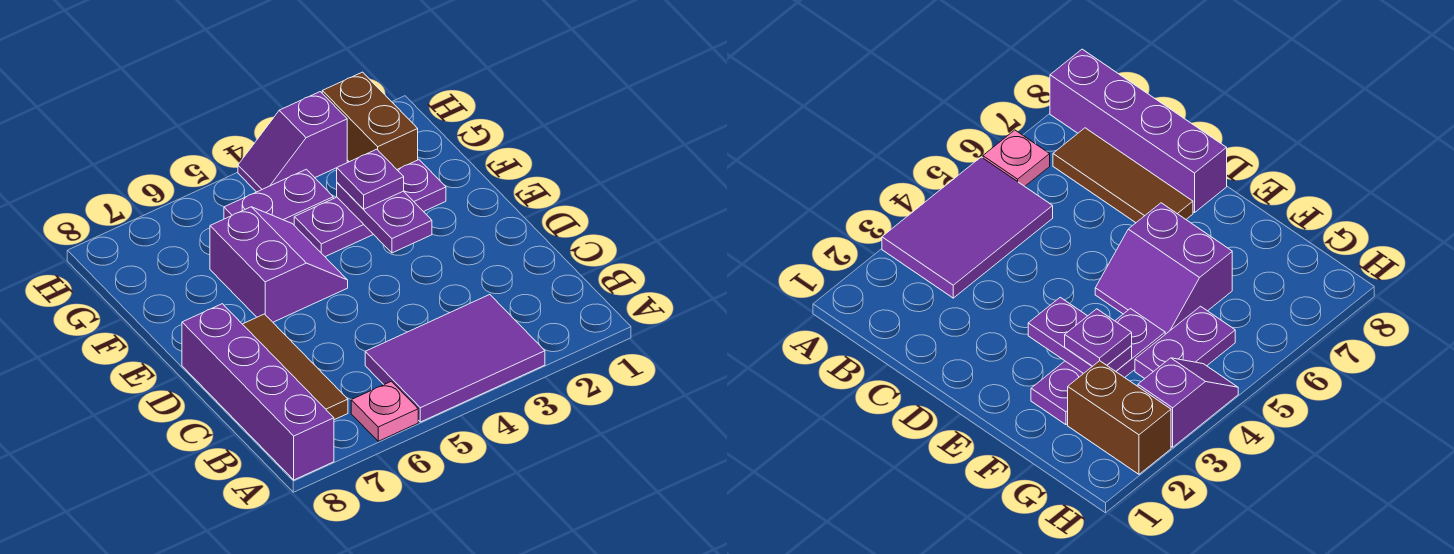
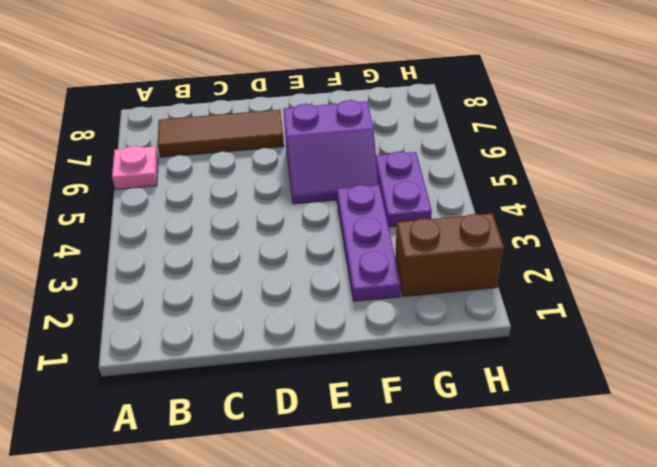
none -> purple tile A3:B5 level 1
none -> purple brick A8:D8 level 1

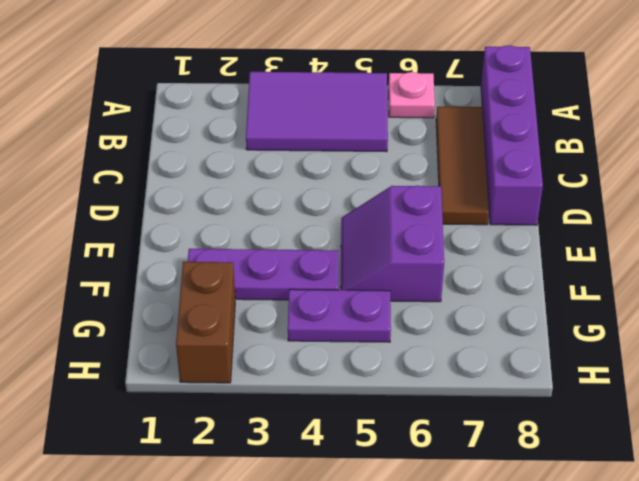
none -> purple slope H3:H4 level 1 top 3
none -> purple plate E3:F3 level 2

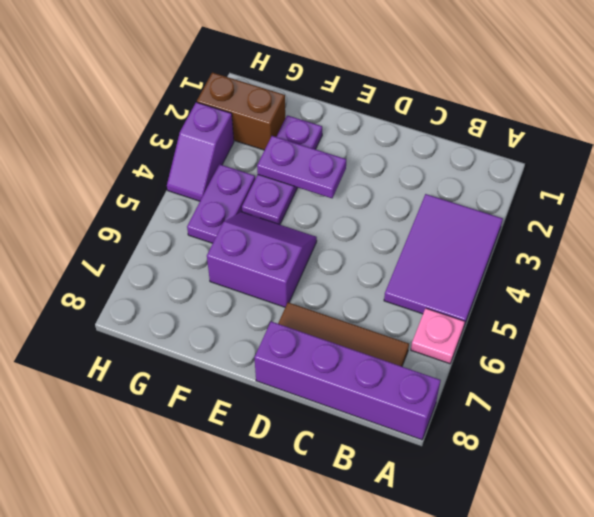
none -> purple plate F3 level 3

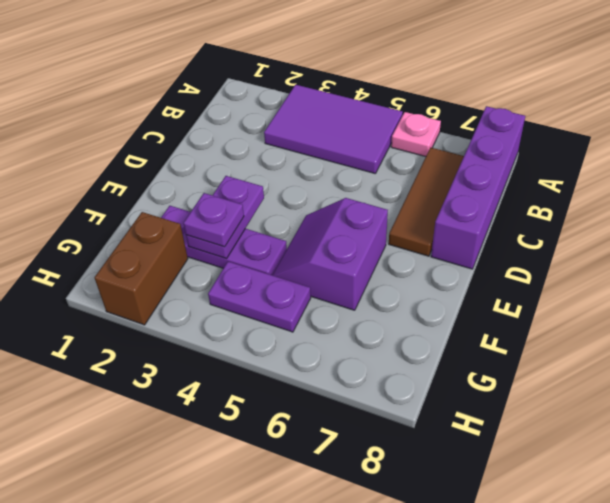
none -> purple slope H3:H4 level 1 top 3

